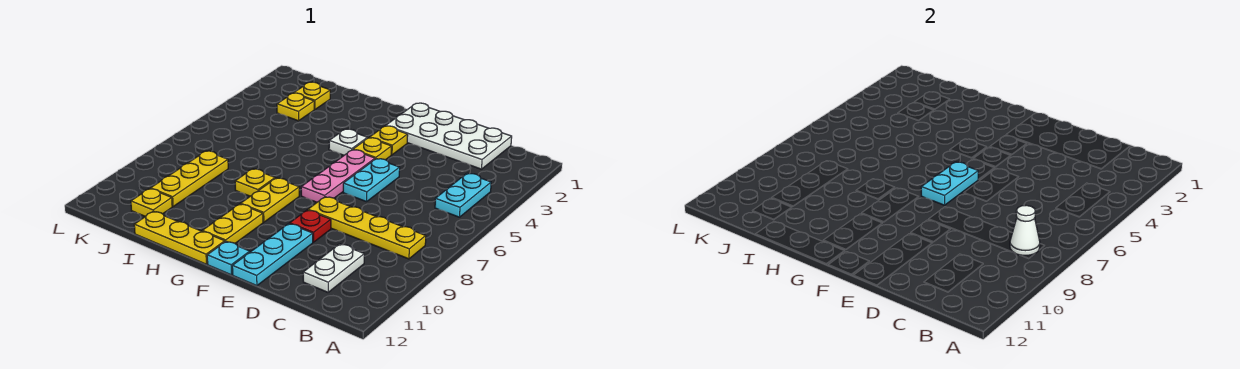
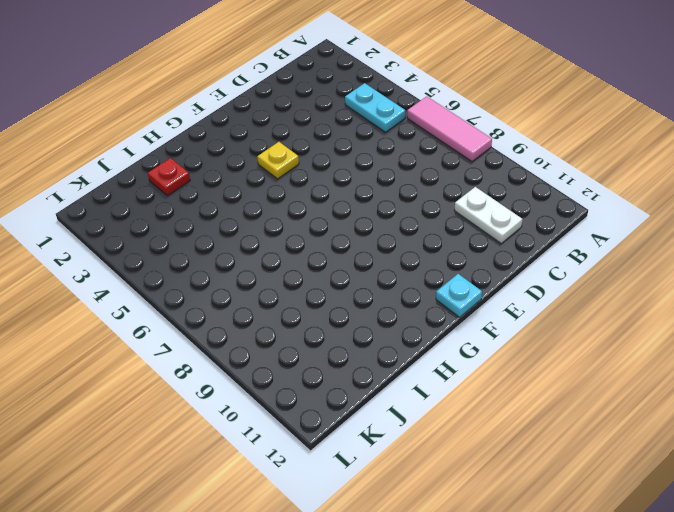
pink tile A6:A8 level 1 -> none
red plate I2 level 1 -> red plate E9 level 1
none -> yellow plate B8:E8 level 1
none -> white plate C1:F2 level 1
none -> cyan plate E5:E6 level 1

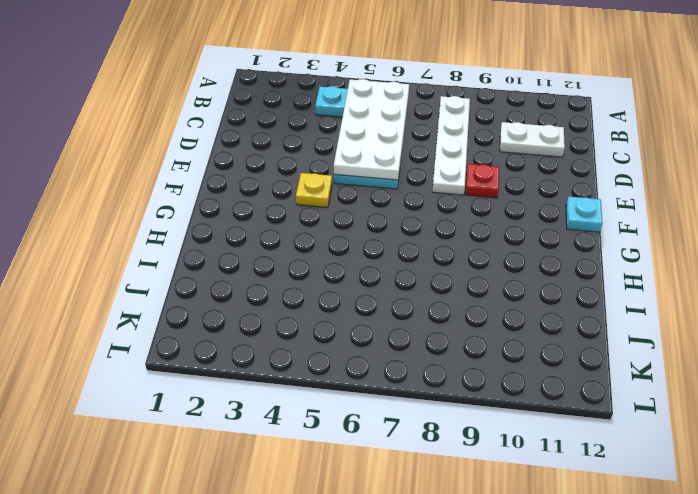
white plate B5:E6 level 2 -> white plate C1:F2 level 1
white plate B8:E8 level 1 -> yellow plate B8:E8 level 1
none -> cyan plate E10:E12 level 1
none -> yellow plate F3 level 1
none -> pink plate F5:F7 level 1

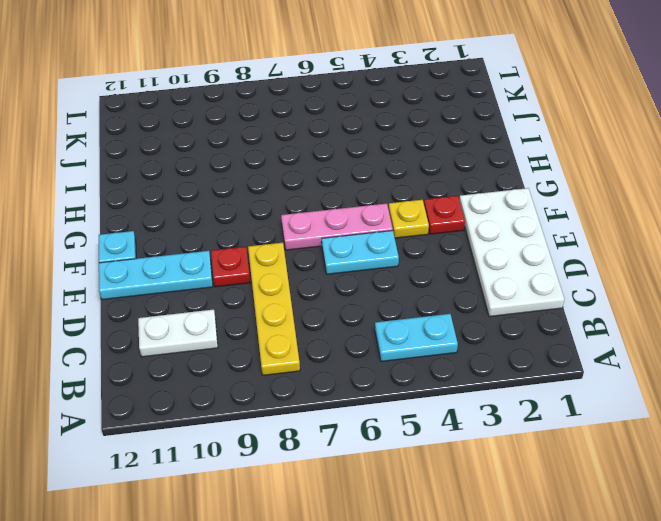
red plate F3 level 1 -> yellow plate F3 level 1
none -> white plate G4 level 1
none -> yellow plate G8:G9 level 1
none -> yellow plate G10:G11 level 1

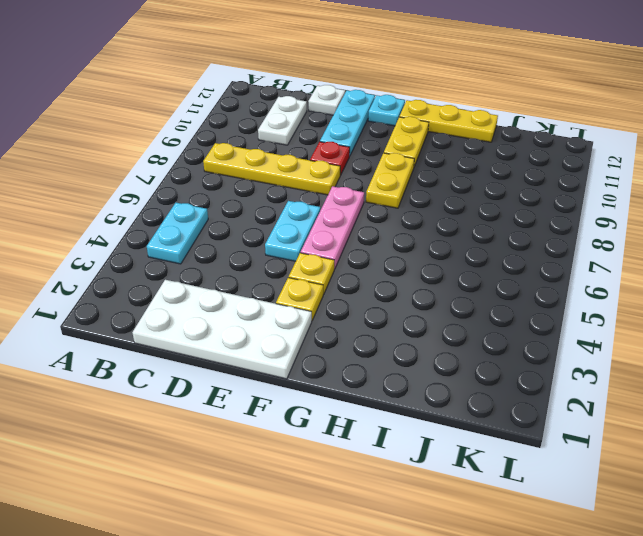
white plate D12 level 1 -> white plate G4 level 1
none -> yellow plate H8 level 1
none -> yellow plate J2 level 1
none -> yellow plate J3 level 1

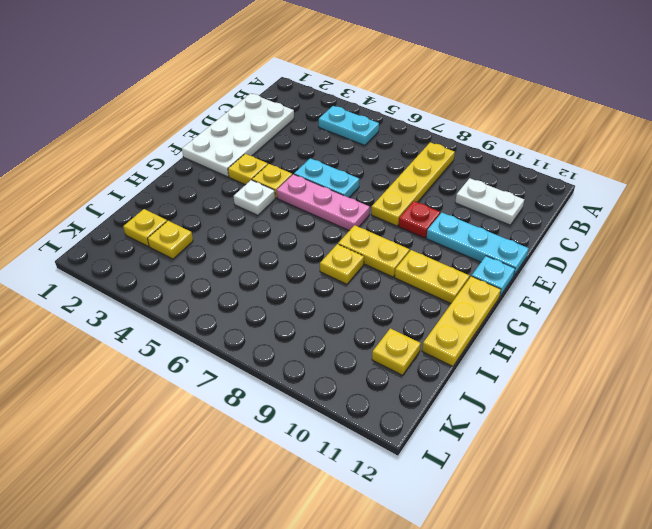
none -> yellow plate J8:J10 level 1
none -> white cone B8 level 2
none -> cyan plate F6:F7 level 2

